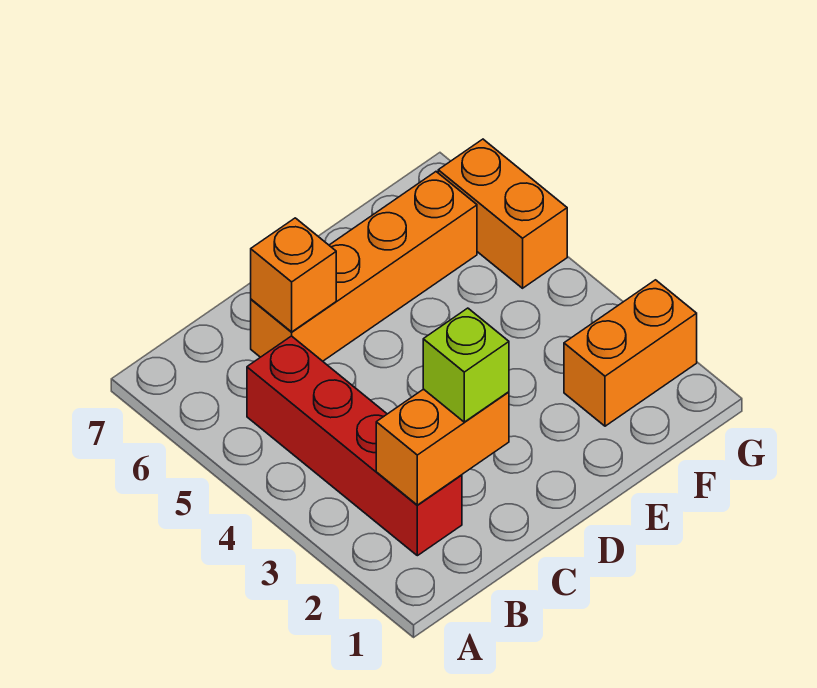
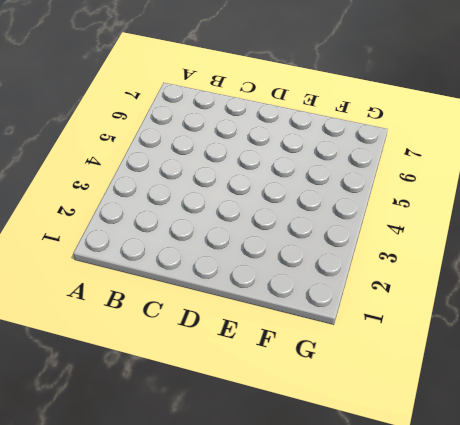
none -> red brick B2:B5 level 1
none -> orange brick C6:F6 level 1

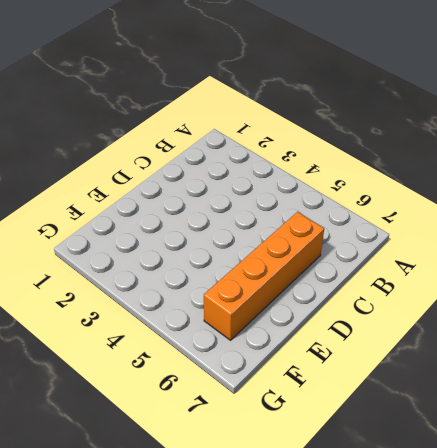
none -> red brick B2:B5 level 1
none -> orange brick F2:G2 level 1

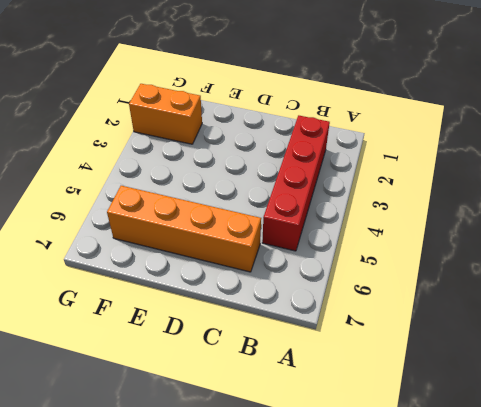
none -> orange brick G5:G6 level 1
none -> orange brick B2:C2 level 2

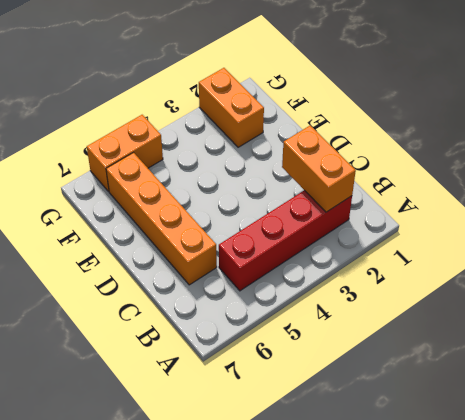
none -> orange brick C6 level 2
none -> lime brick C2 level 3

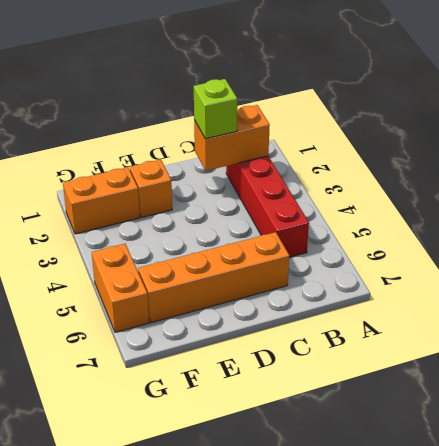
orange brick E2 level 1 -> orange brick C6 level 2

